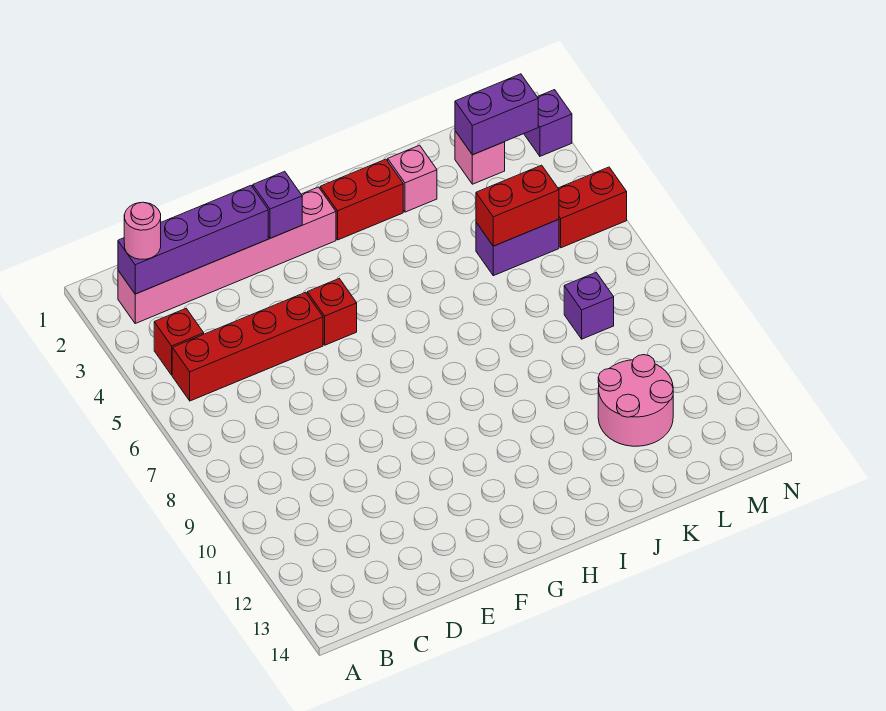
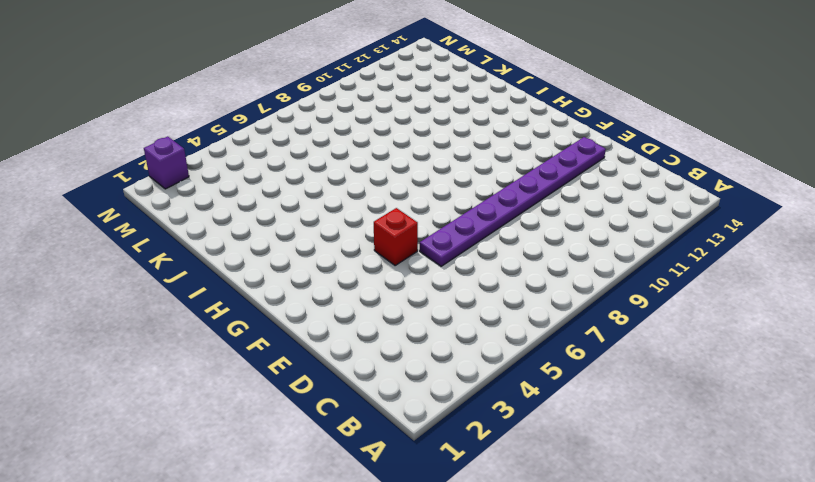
purple plate E6:E13 level 1 -> none
none -> pink brick B2:G2 level 1
none -> red brick B4 level 1
none -> red brick B5:E5 level 1

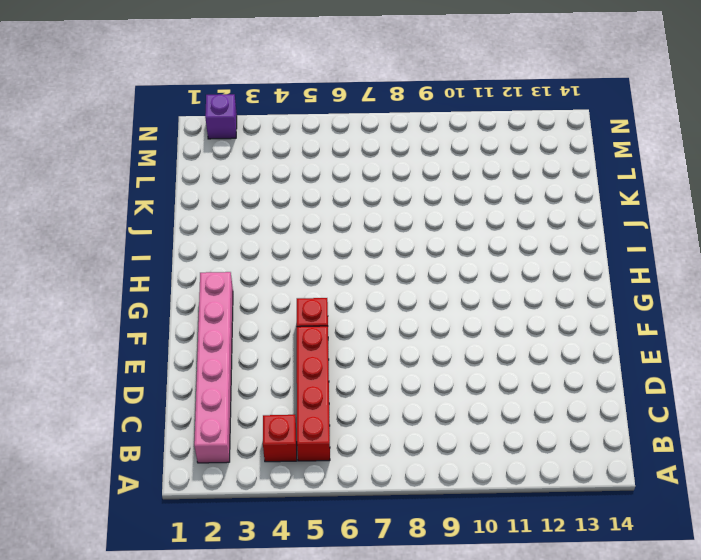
none -> red brick H2:I2 level 1
none -> pink brick J2 level 1
none -> purple brick K5:L5 level 1

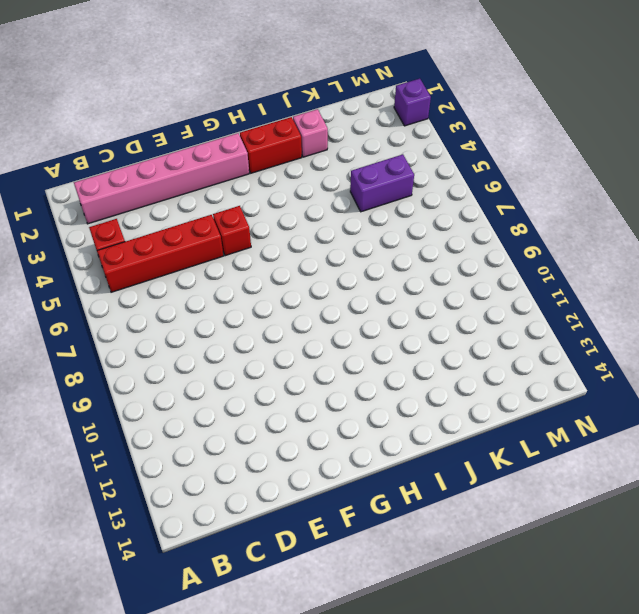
none -> pink round brick K11:L12 level 1
none -> pink brick L2 level 1
none -> purple brick L8 level 1

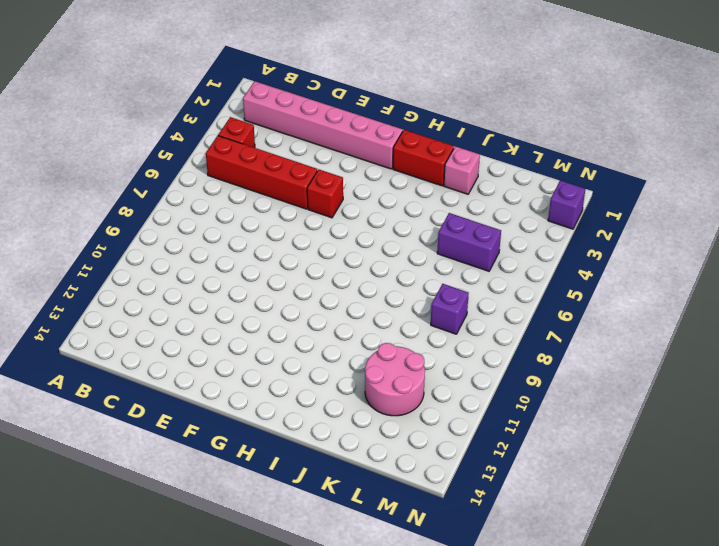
none -> pink brick L2 level 1
none -> red brick M5:N5 level 1
none -> purple brick B2:E2 level 2

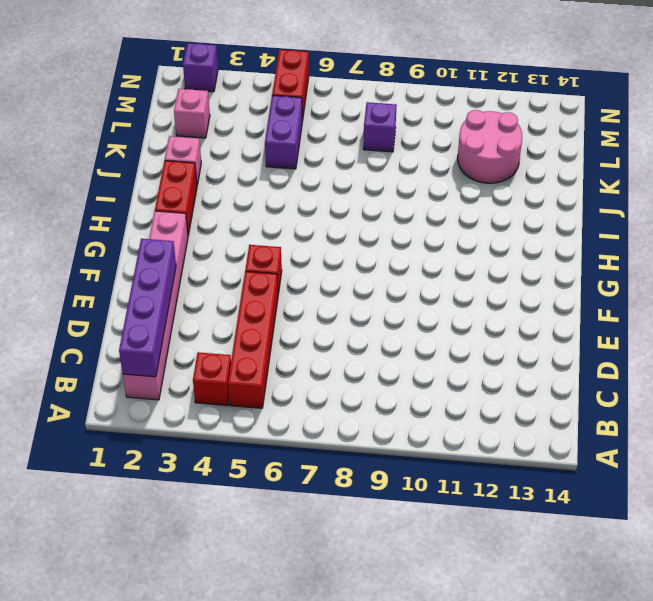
none -> purple brick F2 level 2
none -> red brick K5:L5 level 2
none -> purple brick L2:M2 level 2

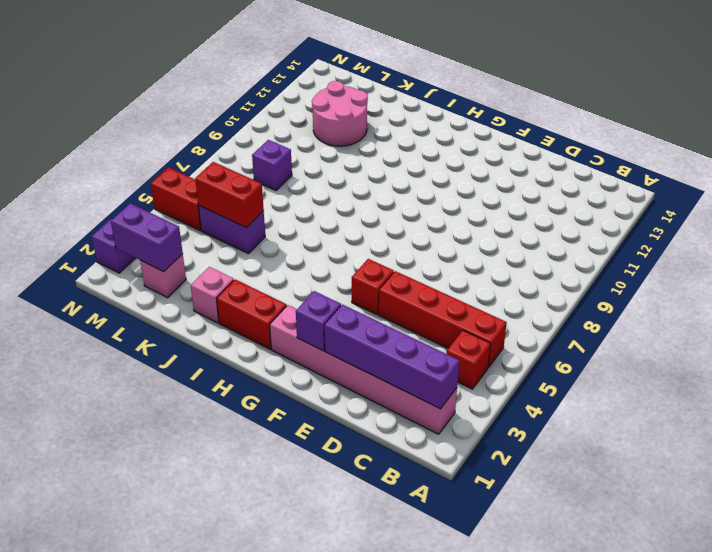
none -> pink round brick B2 level 3

